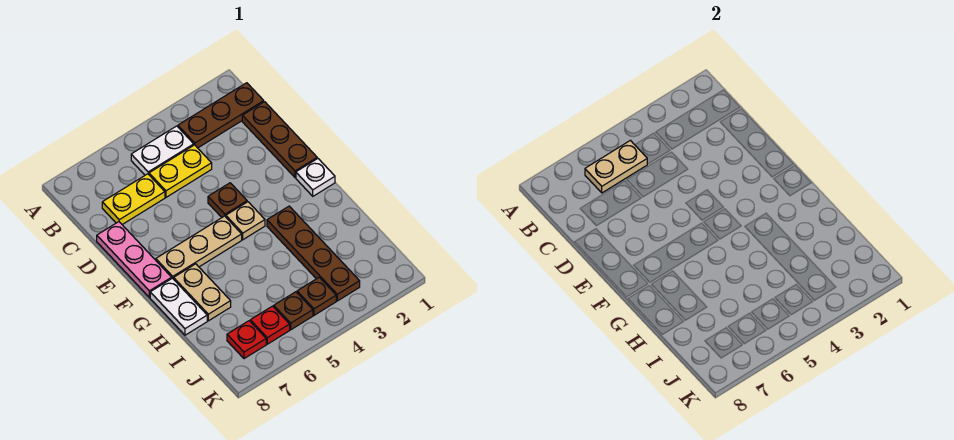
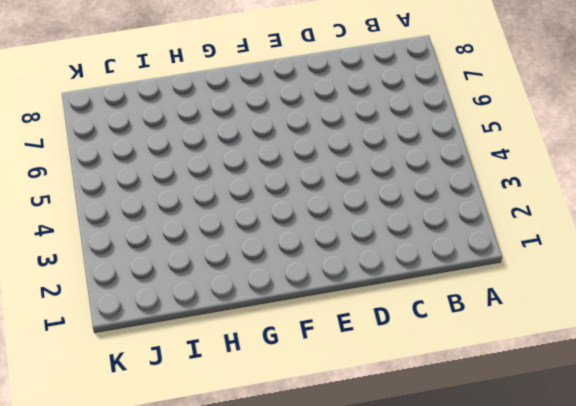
none -> brown plate B1:B3 level 1
none -> white plate B4:B5 level 1
none -> brown plate C1:E1 level 1

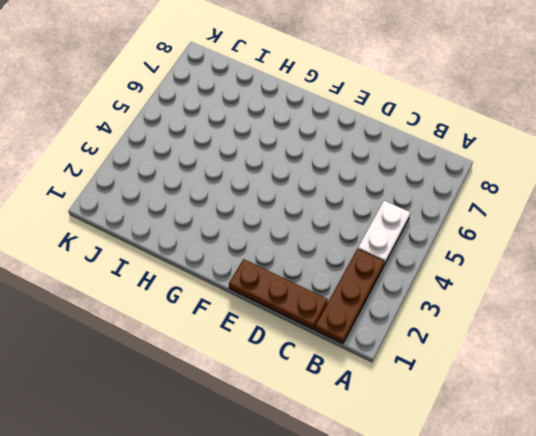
none -> yellow plate C4:C5 level 1
none -> yellow plate C6:C7 level 1
none -> pink plate D8:F8 level 1

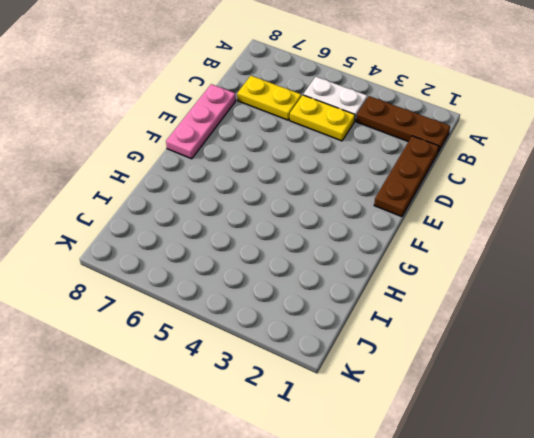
none -> brown plate E4 level 1
none -> white plate F1 level 1
none -> tan plate F4 level 1

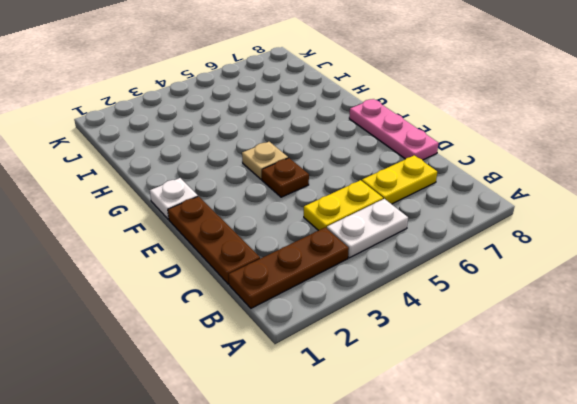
none -> tan plate F5:F7 level 1
none -> brown plate G3:J3 level 1
none -> tan plate G7:H7 level 1

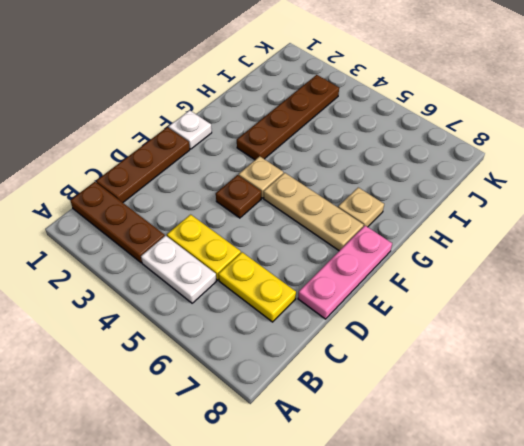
tan plate G7 level 1 -> tan plate G7:H7 level 1
none -> white plate G8:H8 level 1
none -> brown plate J4 level 1
none -> brown plate J5 level 1

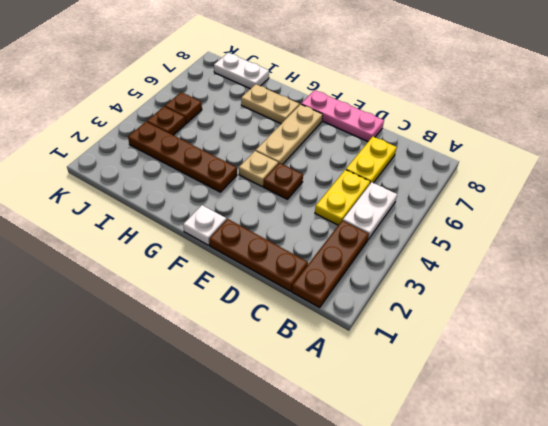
white plate I8:J8 level 1 -> white plate G8:H8 level 1
none -> red plate J6 level 1
none -> red plate J7 level 1
none -> tan plate B5:B6 level 2

